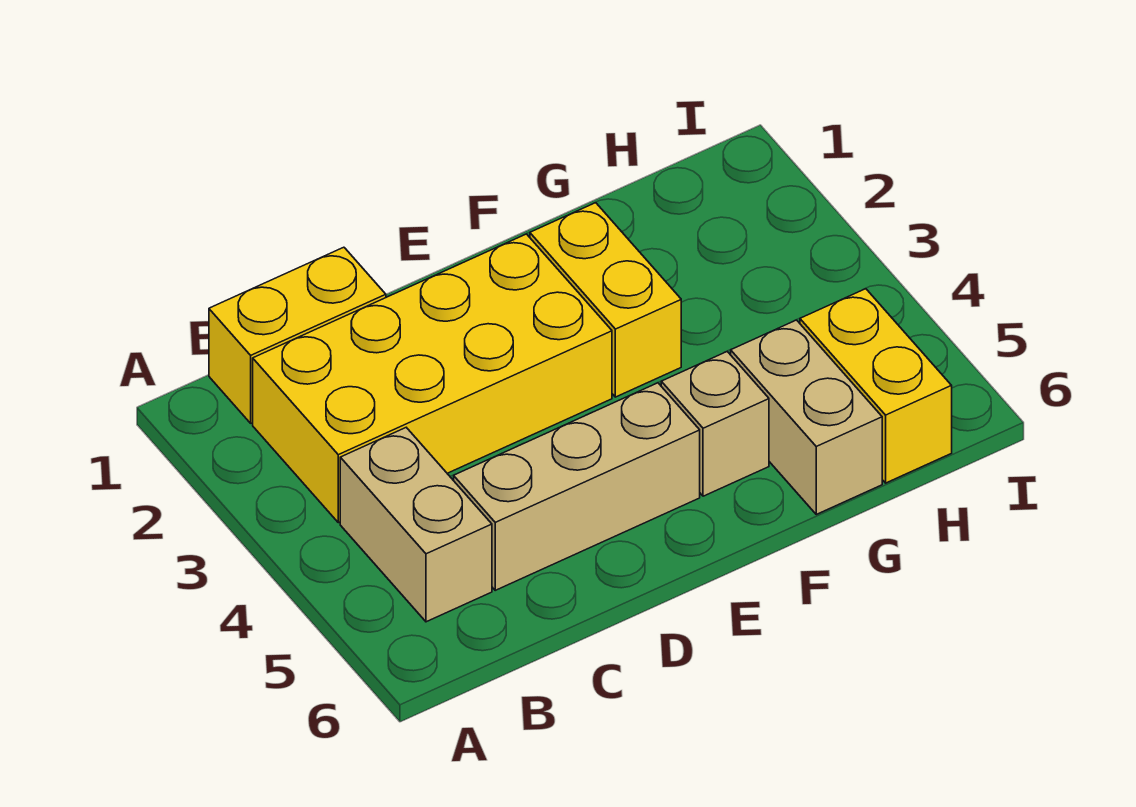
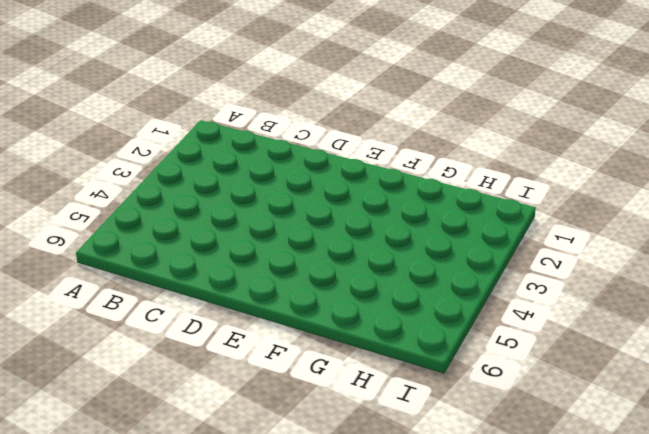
none -> yellow brick B1:C1 level 1
none -> yellow brick B2:E3 level 1

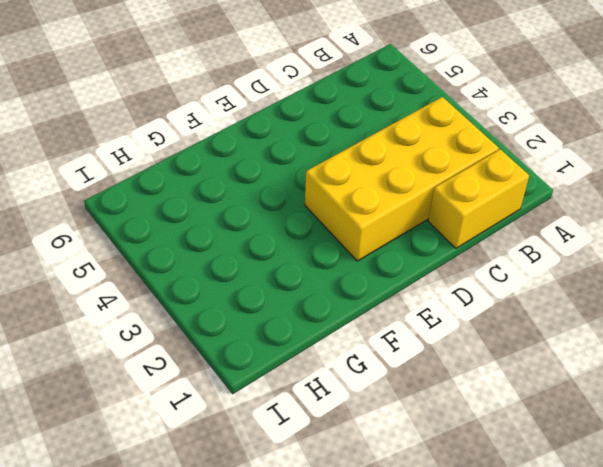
none -> tan brick B4:B5 level 1
none -> tan brick C5:E5 level 1

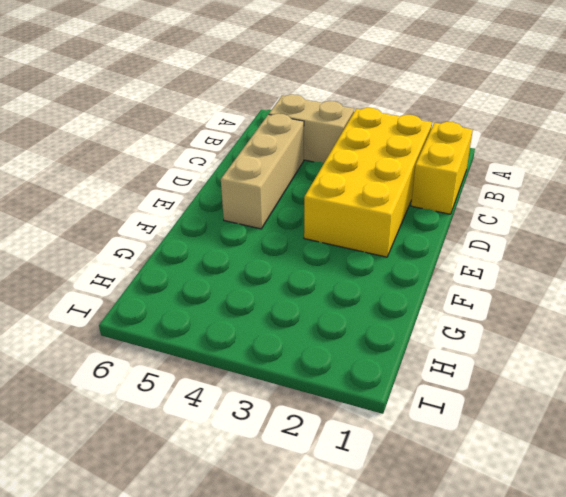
none -> yellow brick F2:F3 level 1
none -> tan brick F5 level 1

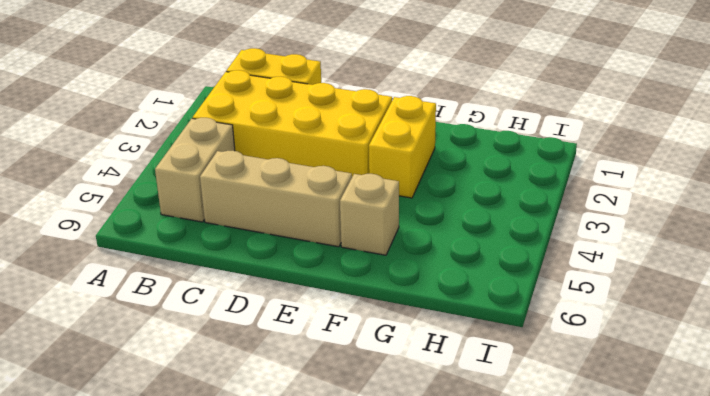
none -> tan brick G5:G6 level 1
none -> yellow brick H5:H6 level 1

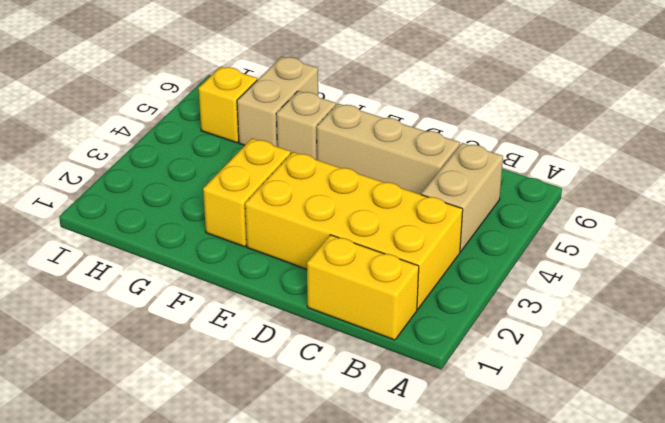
yellow brick H5 level 1 -> yellow brick H5:H6 level 1

